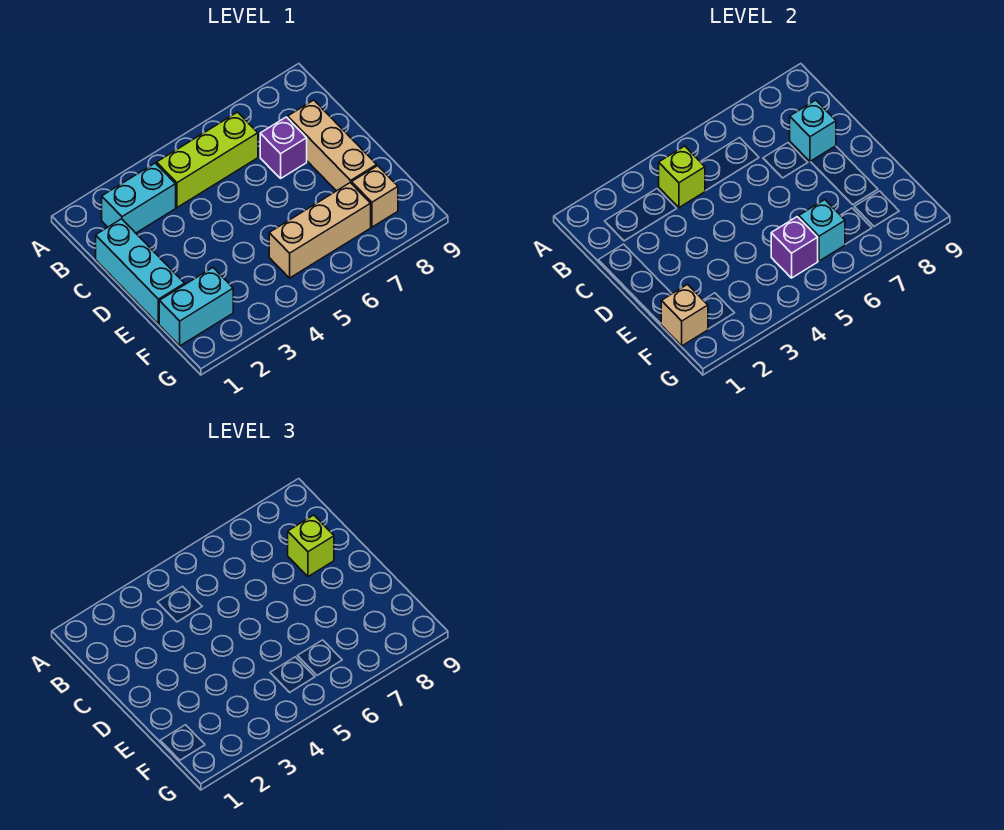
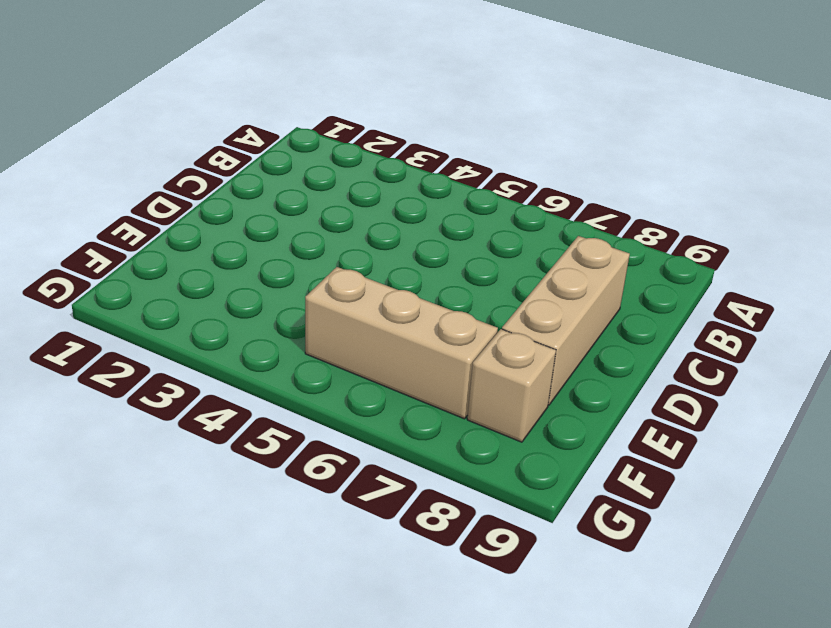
none -> cyan brick B2:B3 level 1
none -> lime brick B4:B6 level 1
none -> cyan brick C1:E1 level 1

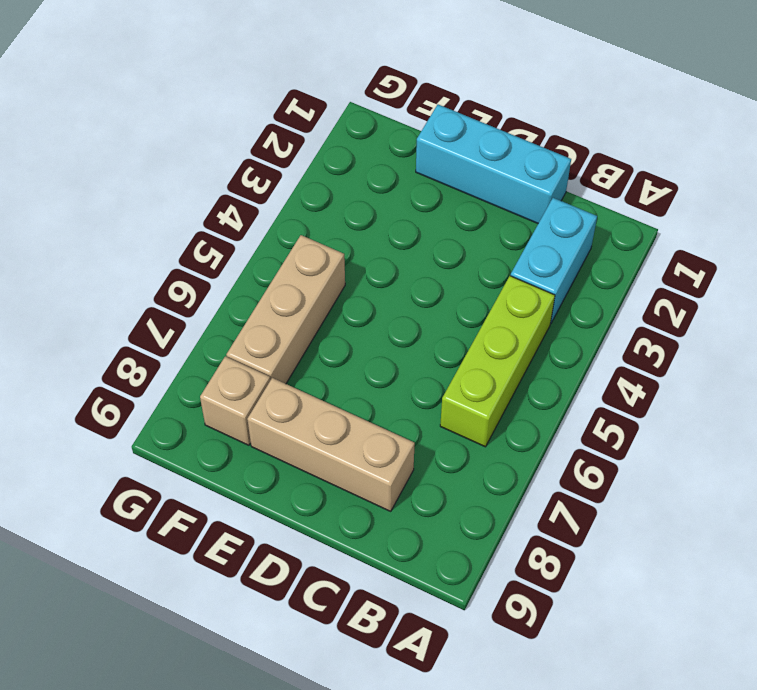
none -> purple brick C7 level 1
none -> cyan brick F1:F2 level 1
none -> lime brick B4 level 2

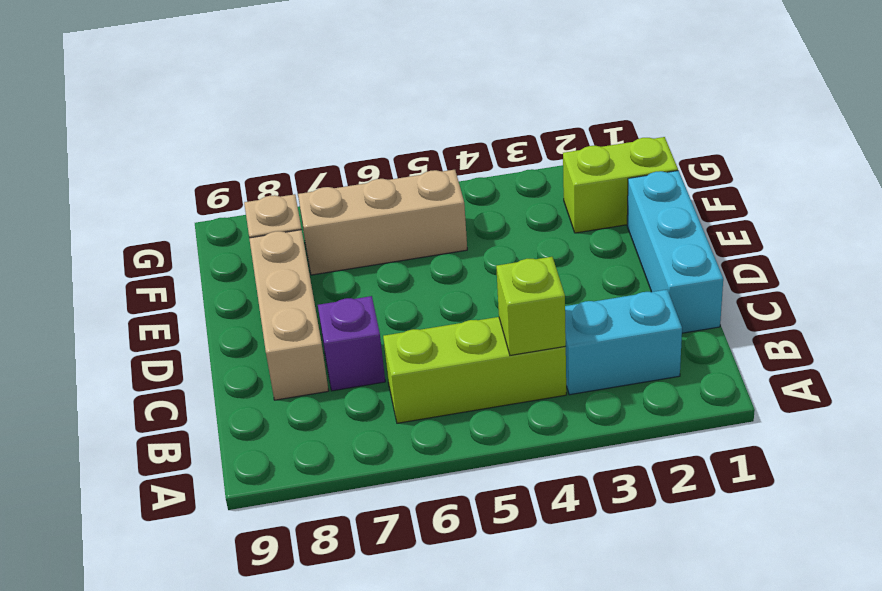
lime brick F1:F2 level 1 -> cyan brick F1:F2 level 1
none -> cyan brick C8 level 2
none -> tan brick F1 level 2
none -> purple brick F5 level 2

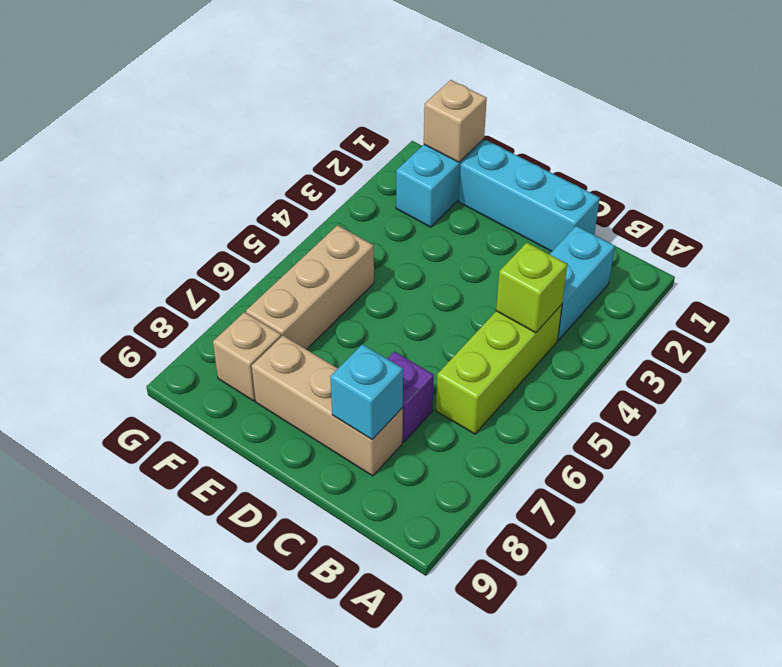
none -> purple brick F5 level 2
none -> cyan brick F6 level 2
none -> lime brick C8 level 3

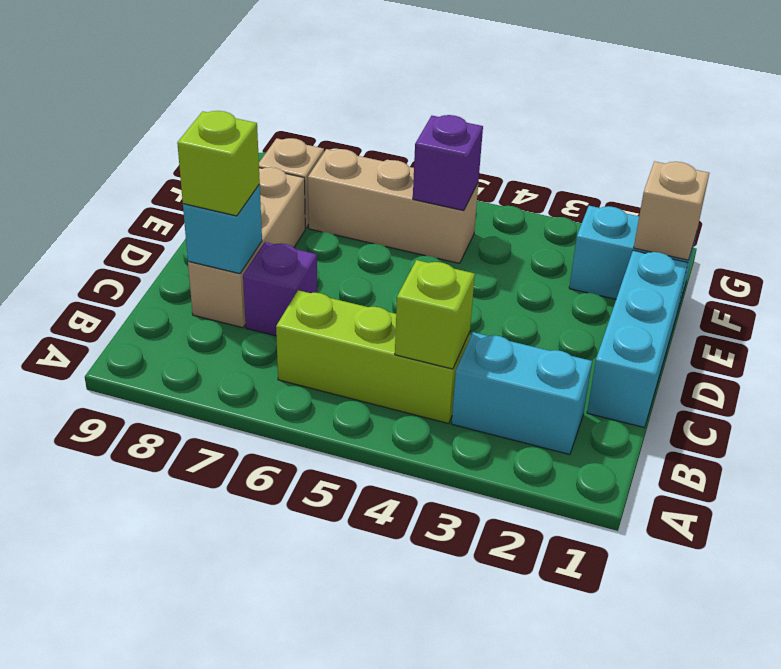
none -> cyan brick F6 level 2

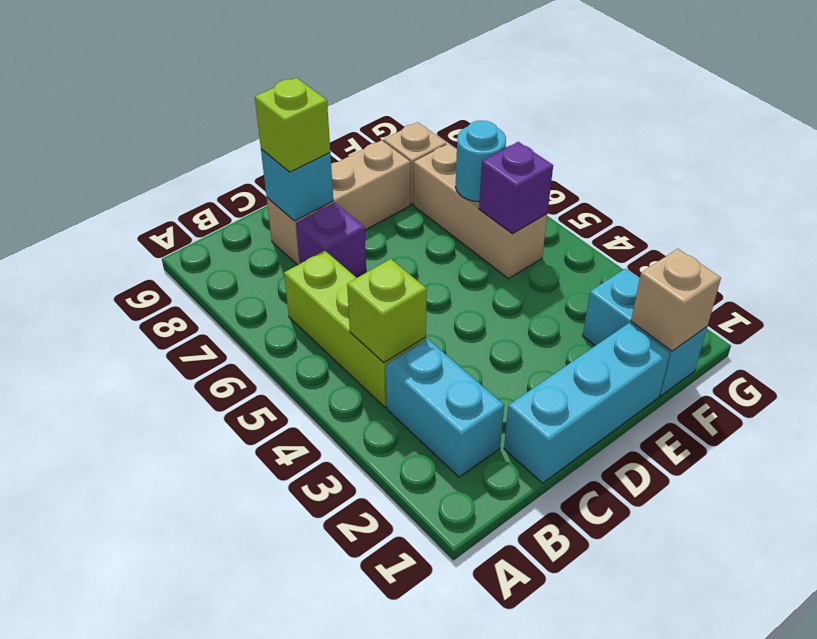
cyan round brick F6 level 2 -> cyan brick F6 level 2

